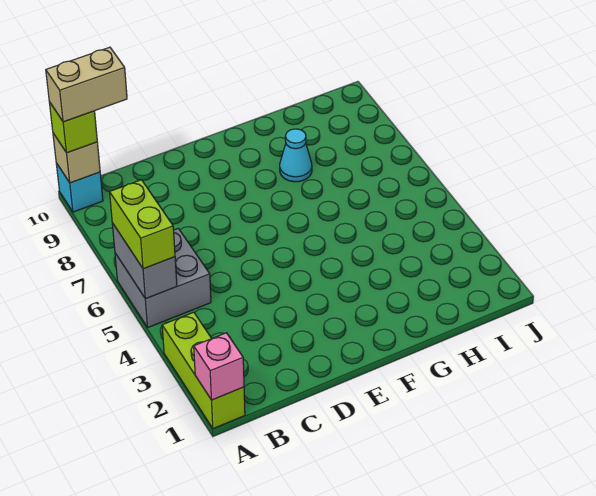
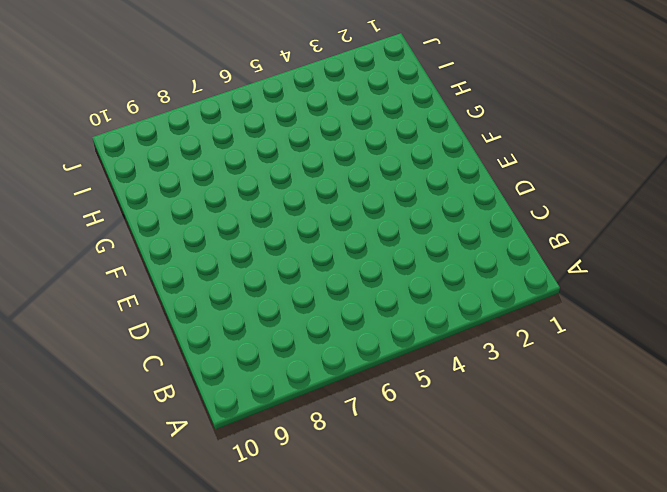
none -> lime brick A1:A3 level 1
none -> grey brick A5:B6 level 1

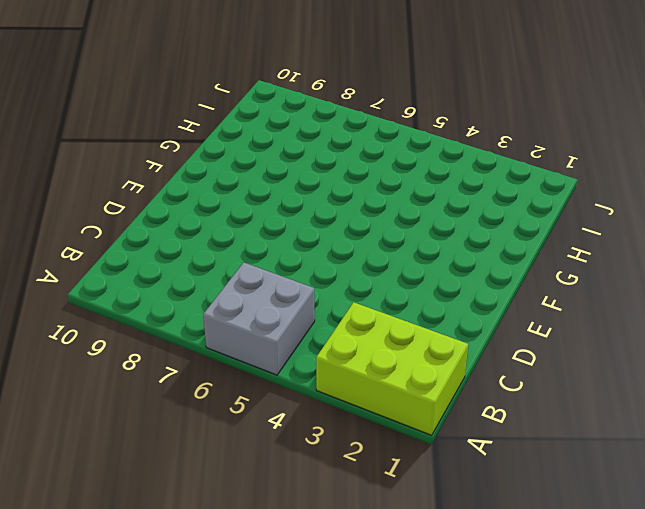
lime brick A1:B3 level 1 -> lime brick A1:A3 level 1
none -> cyan brick A10 level 1
none -> cyan cone G8 level 1

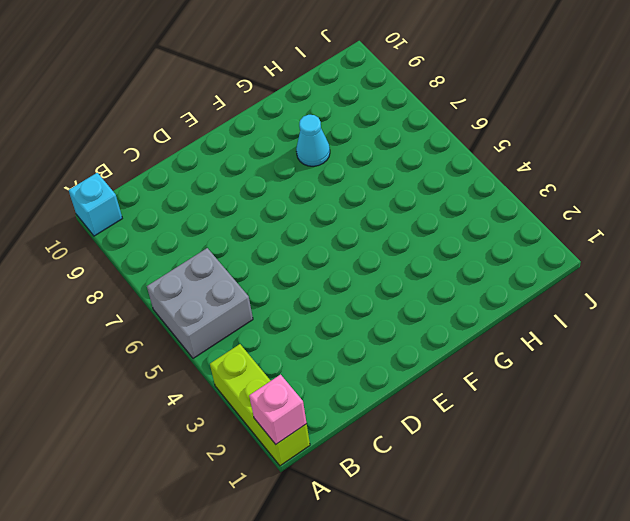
none -> grey brick A5:A6 level 2
none -> tan brick A10 level 2

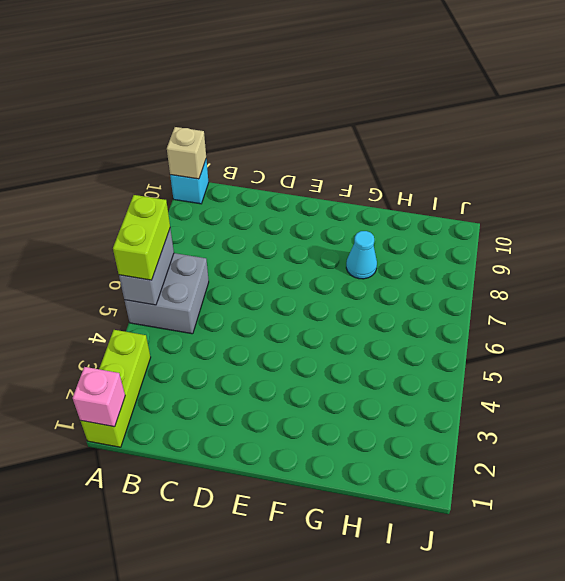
none -> lime brick A10 level 3
none -> tan brick A10:B10 level 4

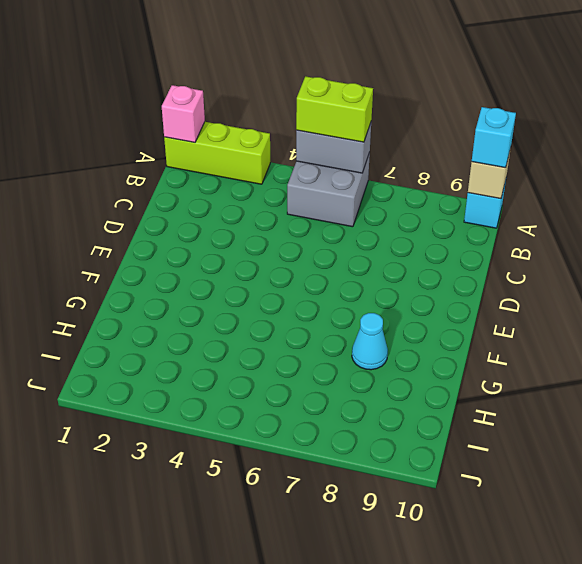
cyan brick A10 level 3 -> lime brick A10 level 3
none -> tan brick A10:B10 level 4

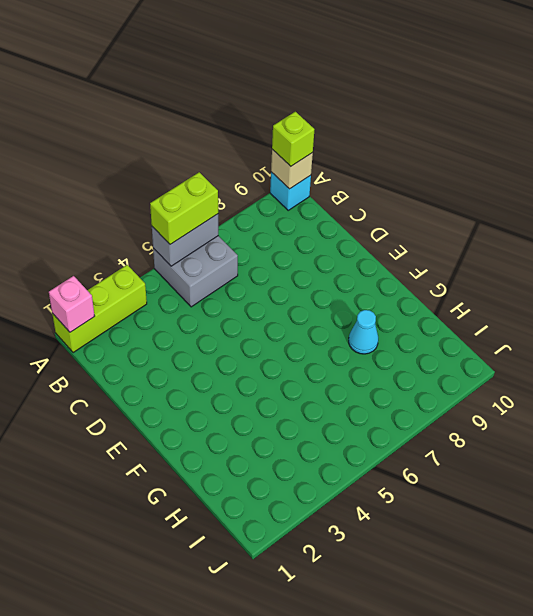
none -> tan brick A10:B10 level 4

